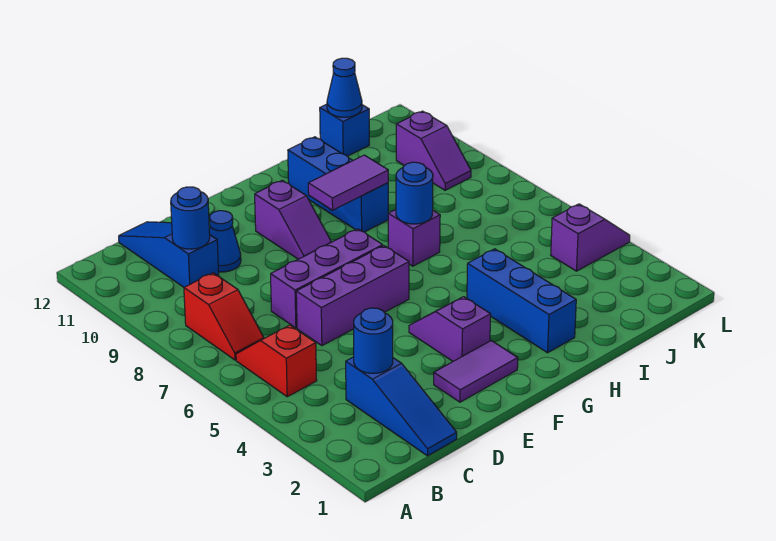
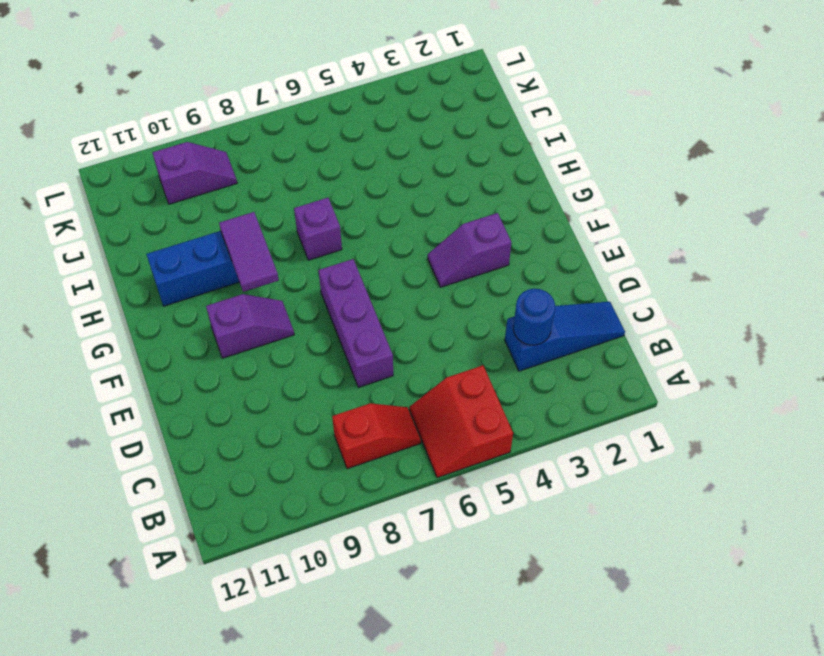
red slope A5:B6 level 1 top 5 -> red slope B5:B6 level 1 top 5
none -> blue slope C10:C12 level 1 top 10
none -> purple brick D6:F6 level 1
none -> blue cone D10 level 1

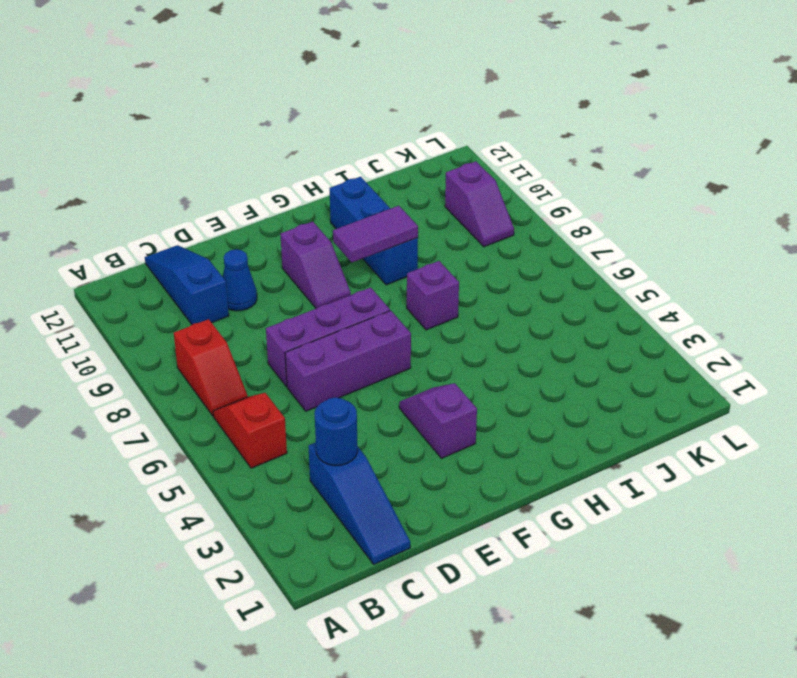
none -> purple tile E2:F2 level 1
none -> blue brick H2:H4 level 1
none -> blue brick J12 level 1

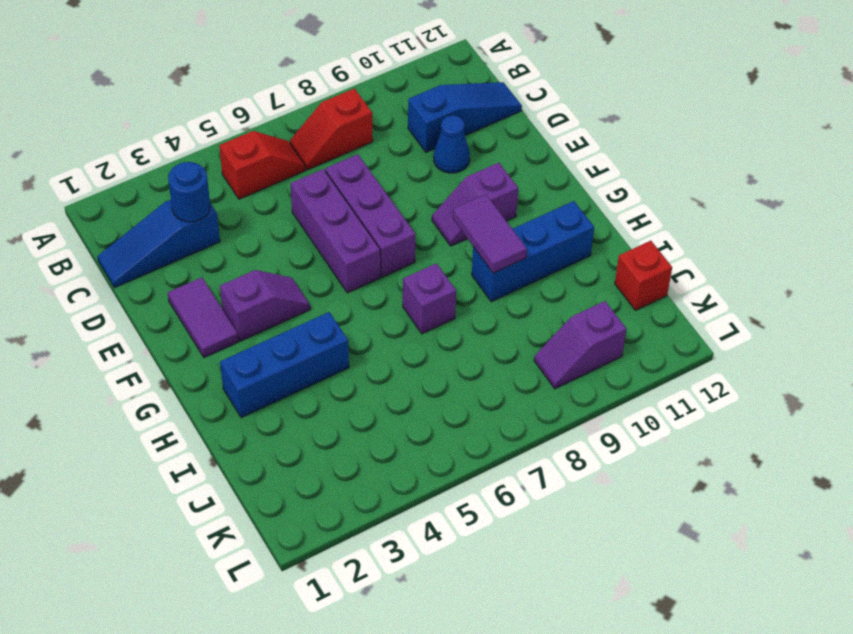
red brick J12 level 1 -> blue brick J12 level 1
none -> purple slope K4:L4 level 1 top K
none -> blue round brick C10 level 2
none -> blue round brick H7 level 2

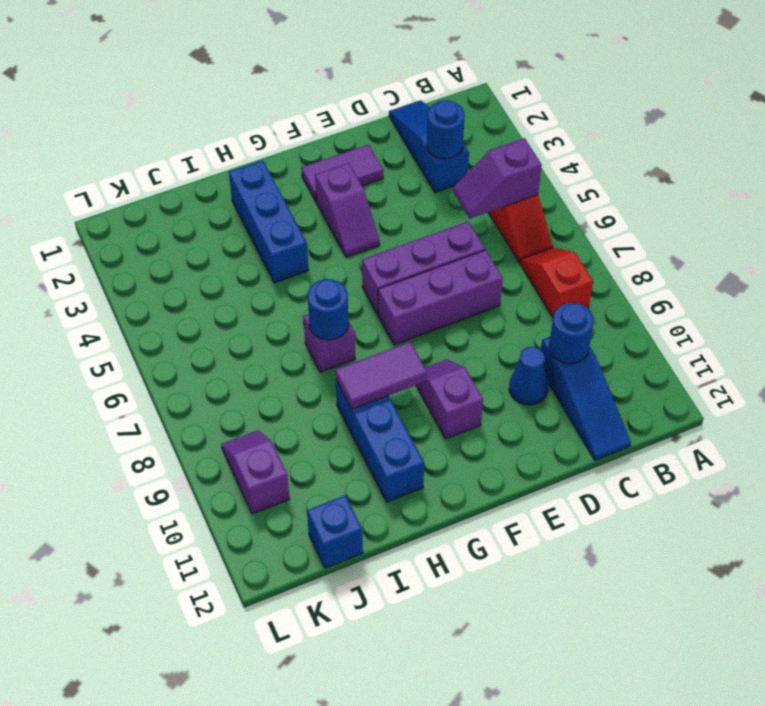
purple slope B5:C5 level 2 top B -> purple slope K4:L4 level 1 top K
none -> blue cone J12 level 2

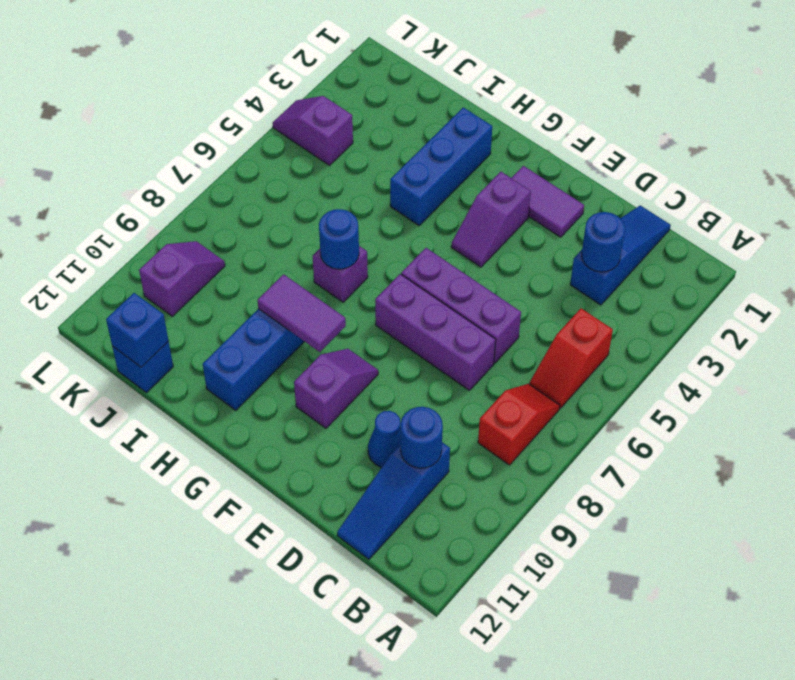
blue brick J12 level 2 -> blue cone J12 level 2

